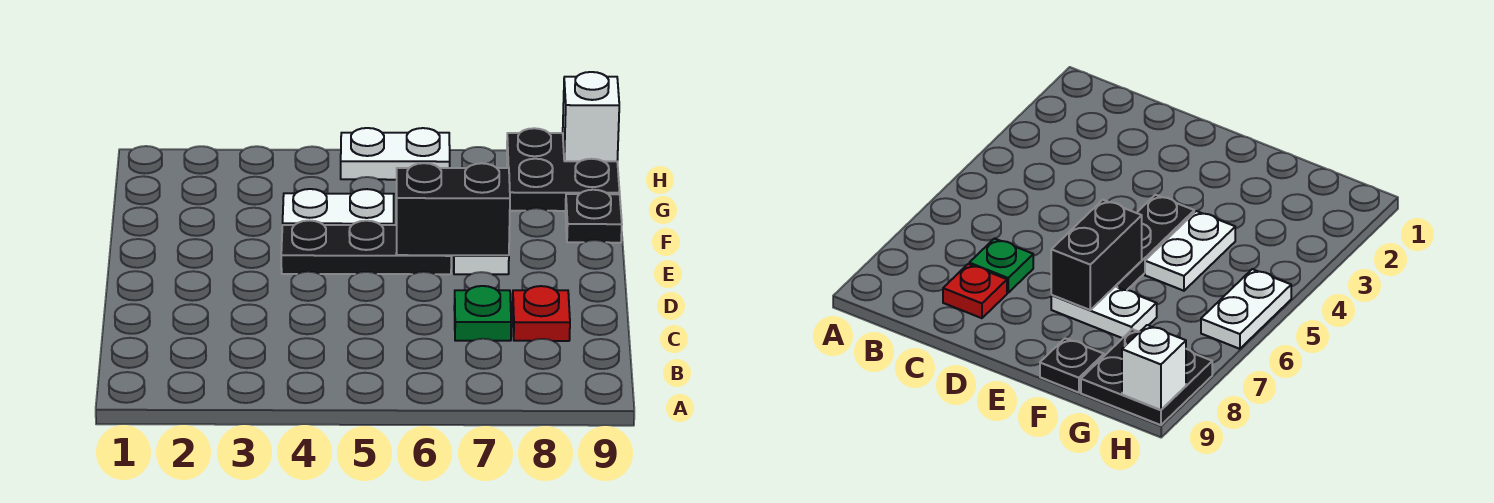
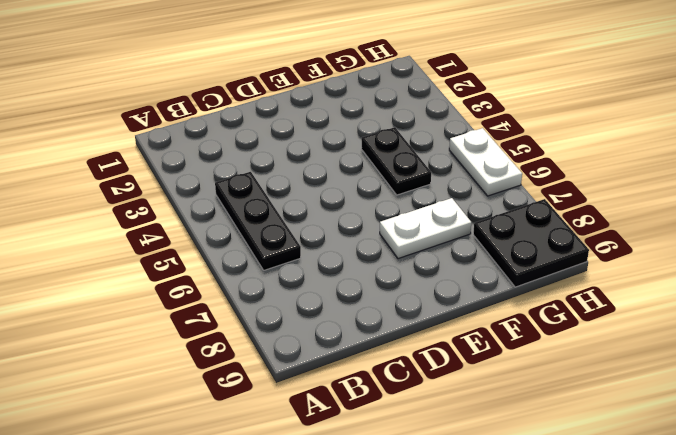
black plate B4:B6 level 1 -> black plate E4:E6 level 1
black plate F4:F5 level 1 -> white plate F4:F5 level 1
none -> green plate C7 level 1
none -> red plate C8 level 1

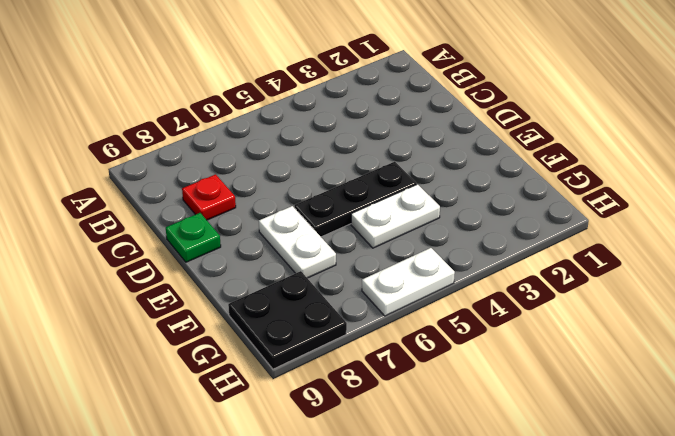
green plate D9 level 1 -> green plate C7 level 1
none -> black plate F9 level 1
none -> black brick E6:E7 level 2

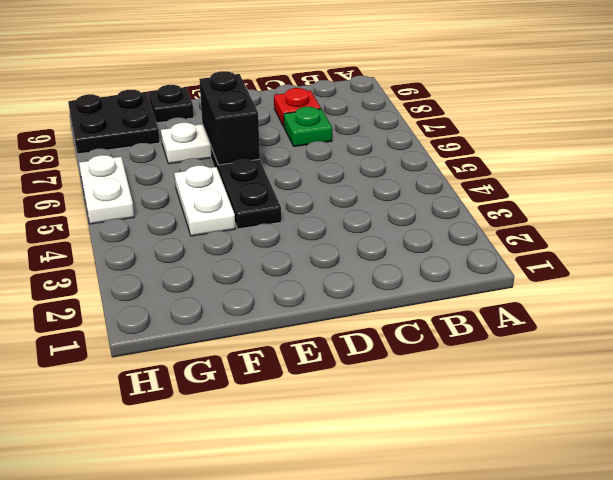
none -> white brick H9 level 2

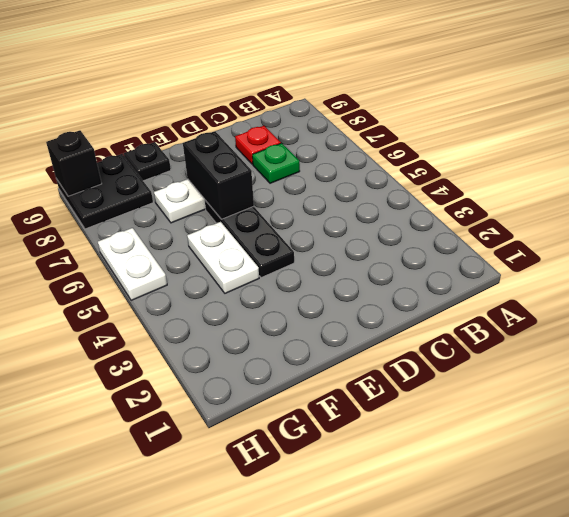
black brick H9 level 2 -> white brick H9 level 2

